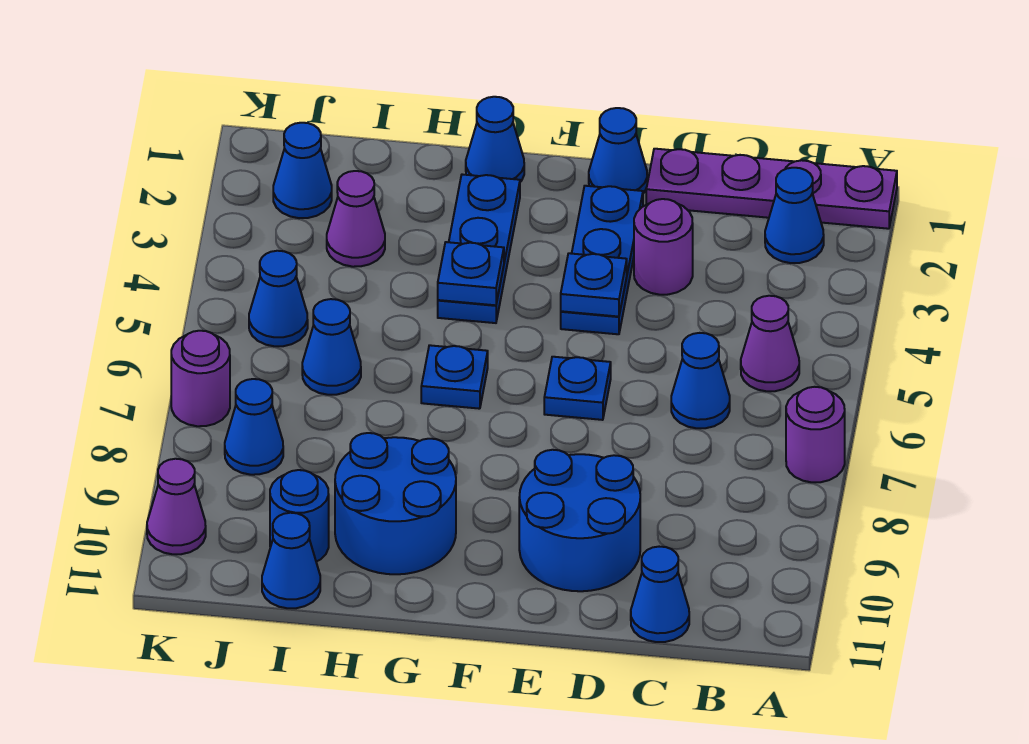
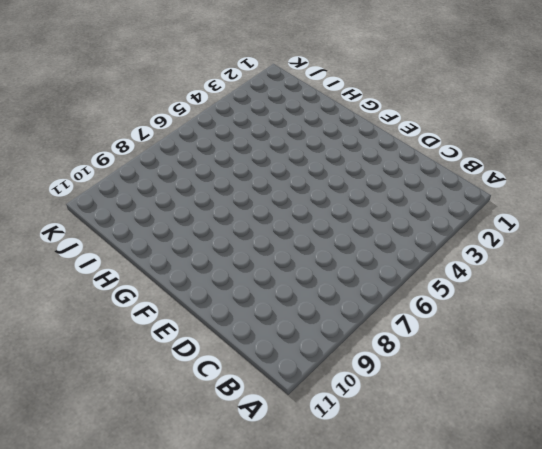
none -> purple plate A1:D1 level 1
none -> purple round brick A7 level 1
none -> blue cone B2 level 1

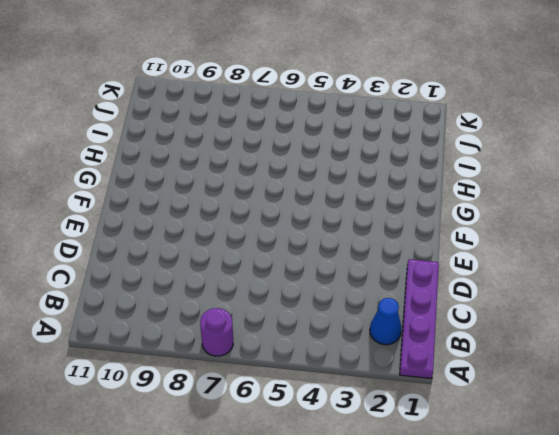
none -> purple cone B5 level 1
none -> blue cone C6 level 1
none -> blue cone C11 level 1

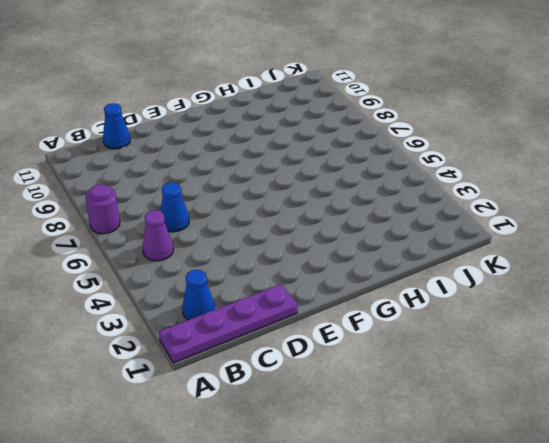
none -> purple round brick D3 level 1
none -> blue round brick D9:E10 level 1
none -> blue cone E1 level 1

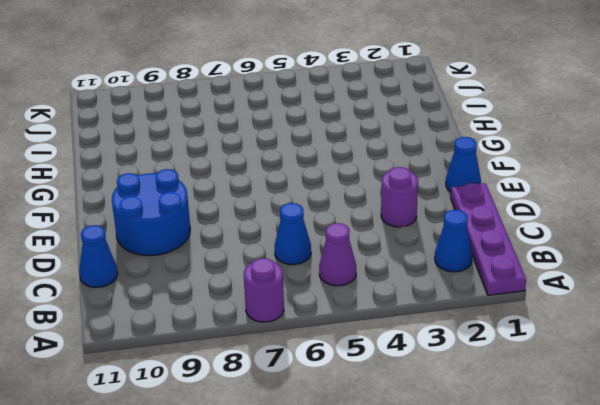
none -> blue plate E2:E4 level 1
none -> blue plate E6 level 1
none -> blue cone G1 level 1

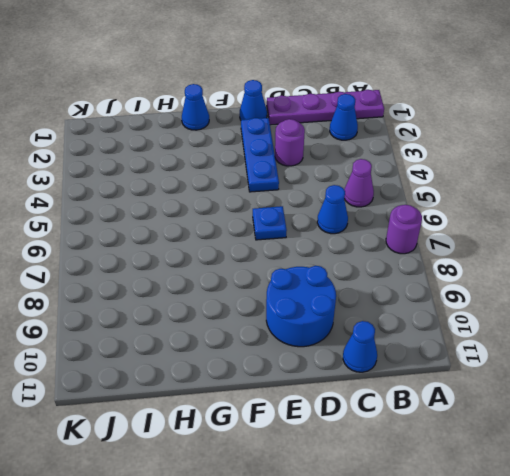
none -> blue plate G2:G4 level 1
none -> blue plate G6 level 1
none -> blue round brick G9:H10 level 1

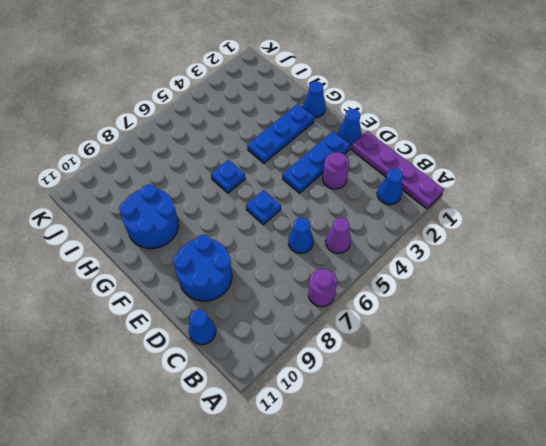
none -> purple cone I3 level 1
none -> blue cone I6 level 1
none -> blue round brick I10 level 1

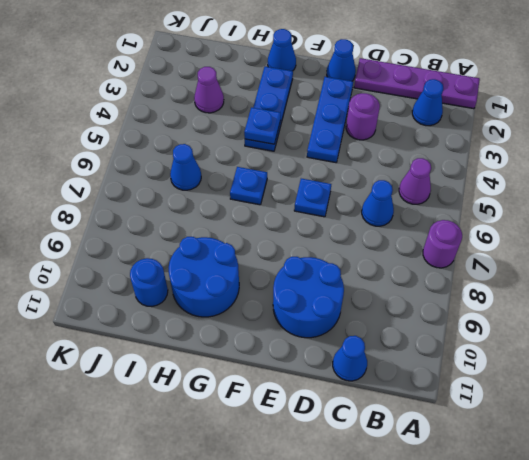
none -> blue cone I11 level 1
none -> blue cone J2 level 1
none -> blue cone J5 level 1

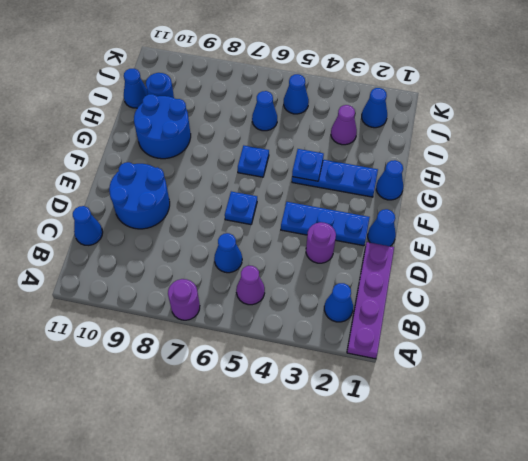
none -> blue cone J8 level 1
none -> purple round brick K7 level 1
none -> purple cone K10 level 1

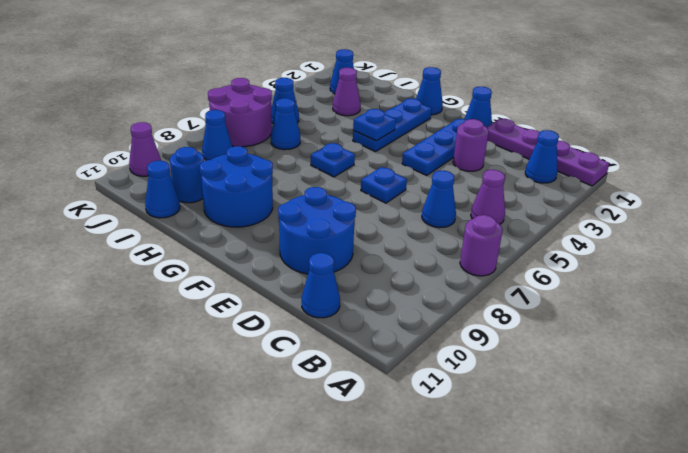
purple round brick J6:K7 level 1 -> purple round brick K7 level 1
none -> blue plate E4 level 2

